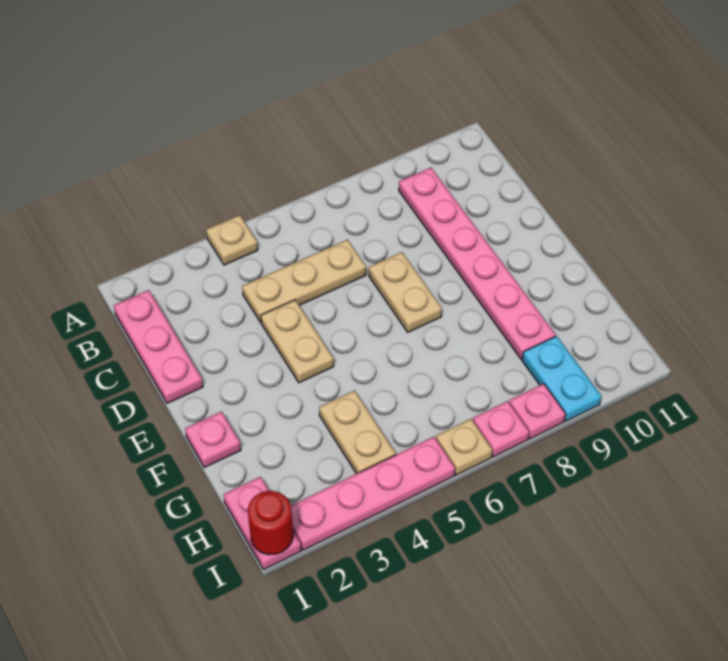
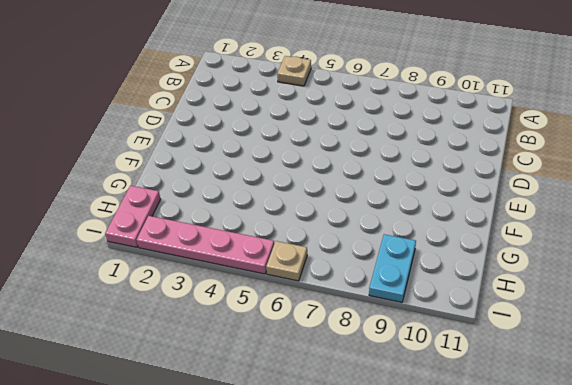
none -> pink plate B1:D1 level 1
none -> pink plate B9:G9 level 1
none -> tan plate C4:C6 level 1

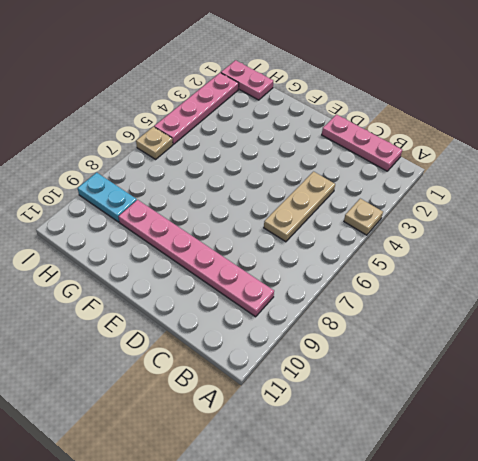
none -> tan plate D4:E4 level 1
none -> tan plate D7:E7 level 1
none -> pink plate F1 level 1

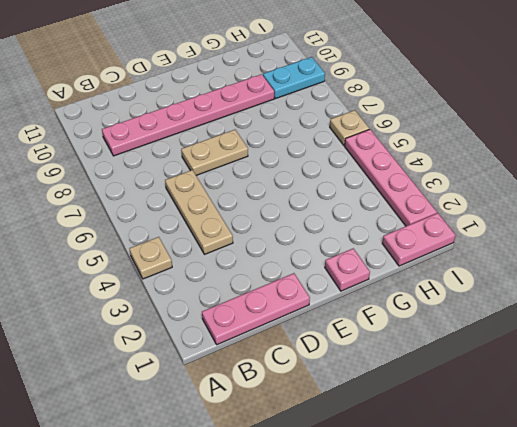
none -> tan plate D4:E4 level 1
none -> tan plate G4:H4 level 1
none -> pink plate I7 level 1

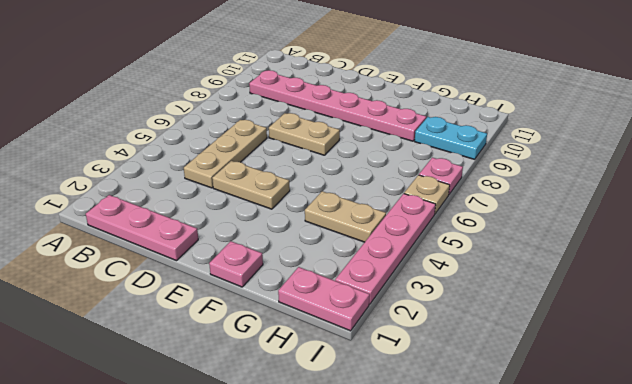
none -> tan plate A4 level 1
none -> pink plate I8 level 1
none -> red round brick I1 level 2

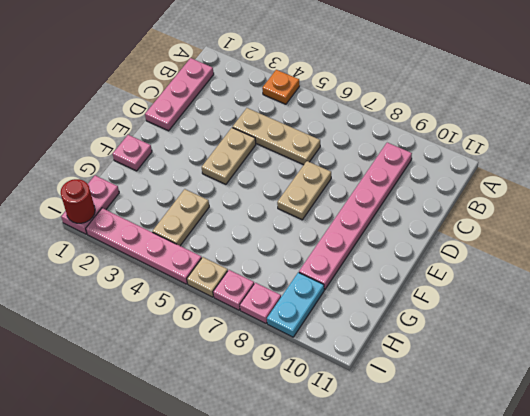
orange plate A4 level 1 -> tan plate A4 level 1

